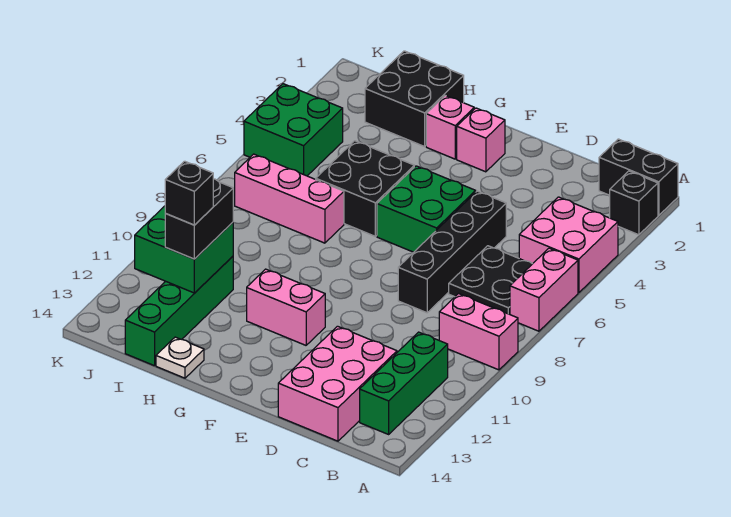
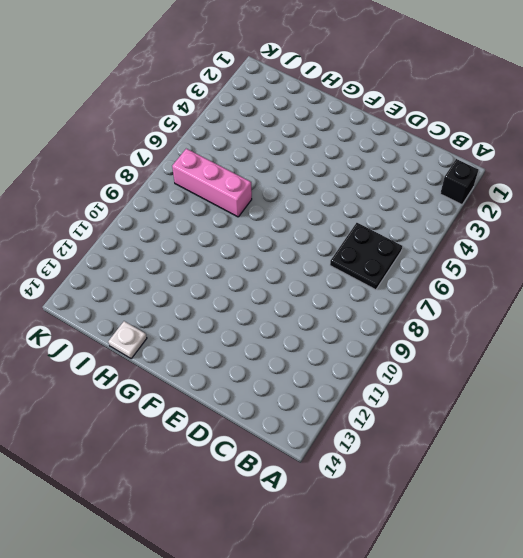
none -> black brick A1:B1 level 1
none -> pink brick A4:B5 level 1
none -> pink brick A6:A7 level 1

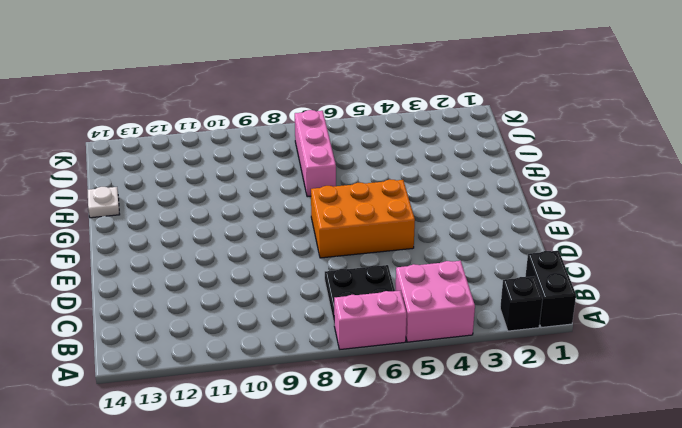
orange brick E5:F7 level 1 -> green brick E5:F6 level 1
none -> pink brick A9:B9 level 1
none -> green brick B11:B13 level 1
none -> pink brick C12:D14 level 1

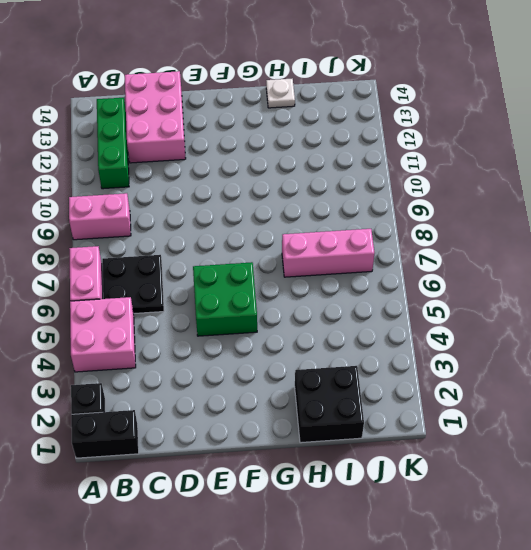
none -> black brick D5:D8 level 1
none -> pink brick F2 level 1
none -> pink brick F11:G11 level 1

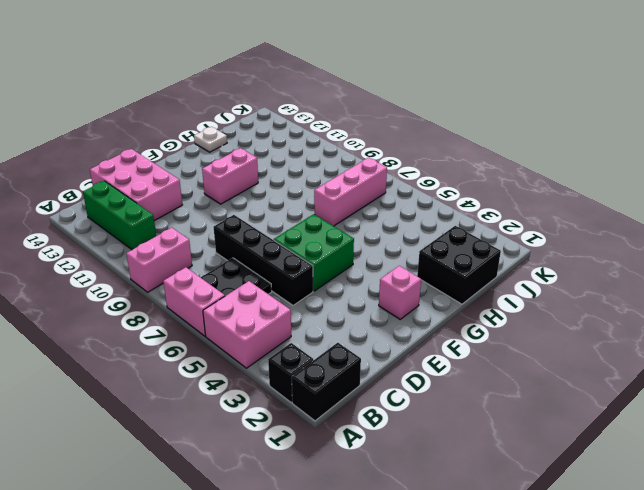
none -> pink brick G2 level 1
none -> black brick G5:H6 level 1
none -> green brick I11:I14 level 1

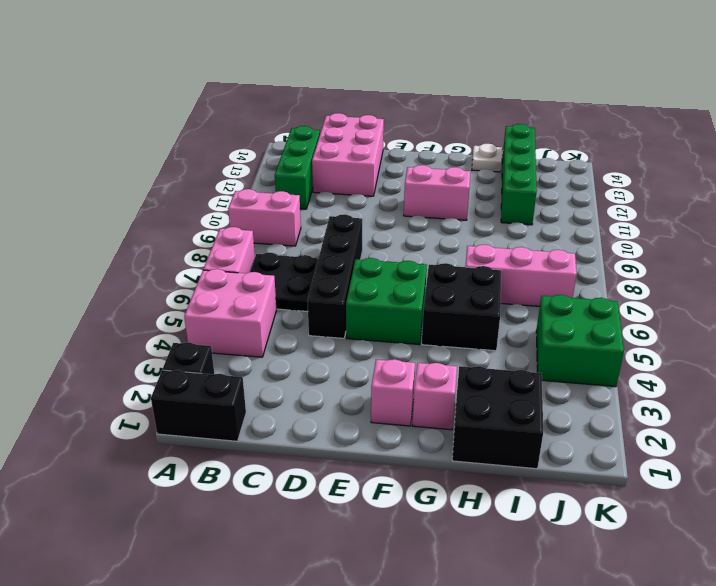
none -> green brick I11:J12 level 2
none -> black brick I11:I12 level 3
none -> black brick I12 level 4

